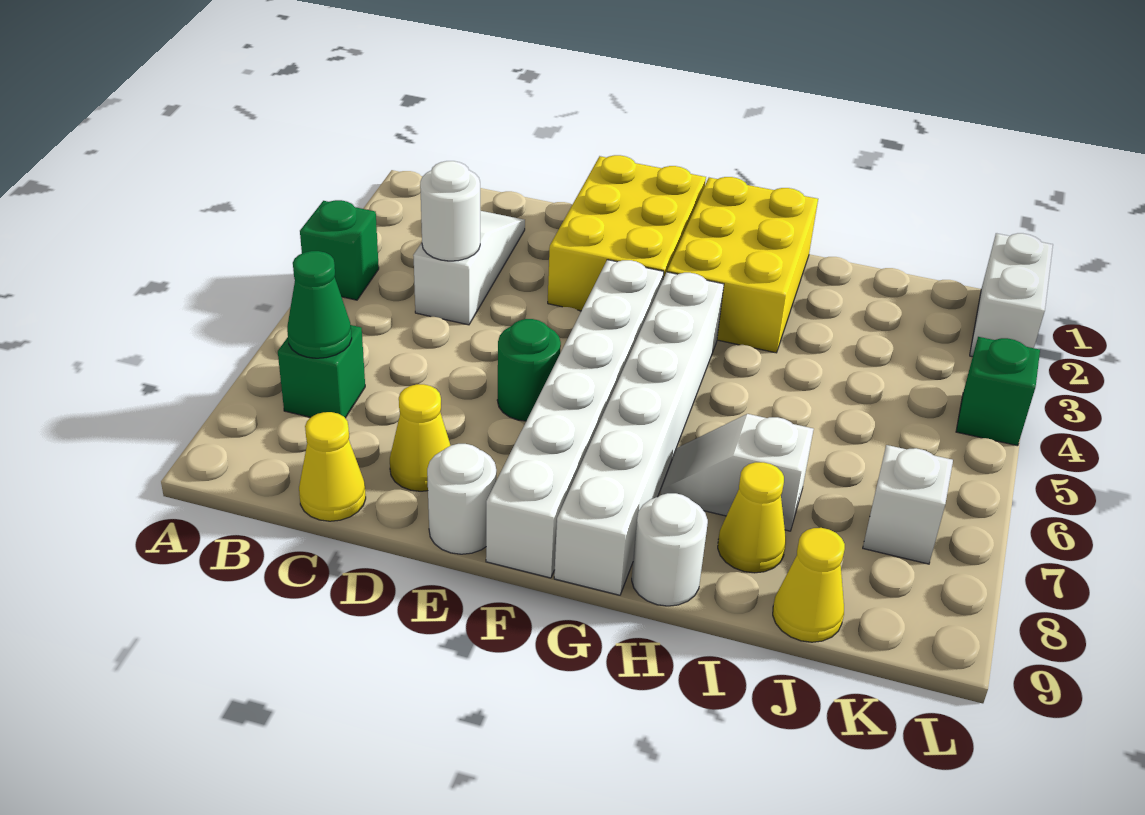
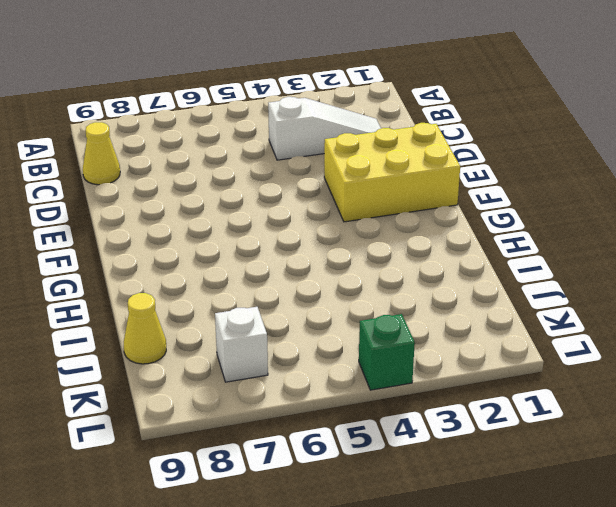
none -> green brick A4 level 1
none -> green brick B7 level 1
none -> yellow cone D8 level 1

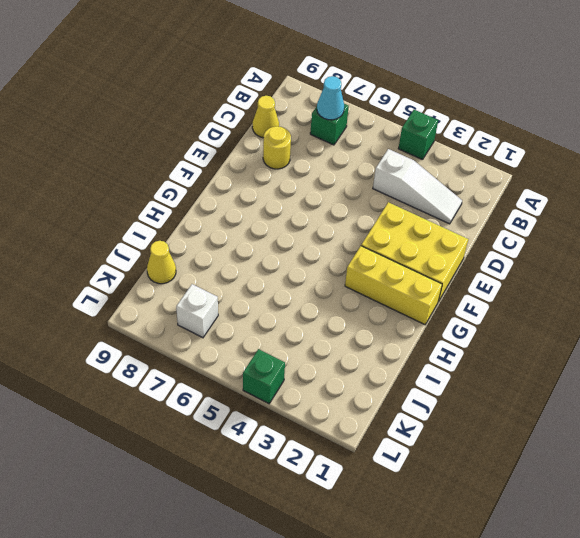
cyan cone B7 level 2 -> green cone B7 level 2
yellow round brick D8 level 1 -> yellow cone D8 level 1
yellow brick G1:G3 level 1 -> yellow brick G1:H3 level 1
none -> green round brick E6 level 1
none -> white round brick E9 level 1
none -> white brick F4:F9 level 1

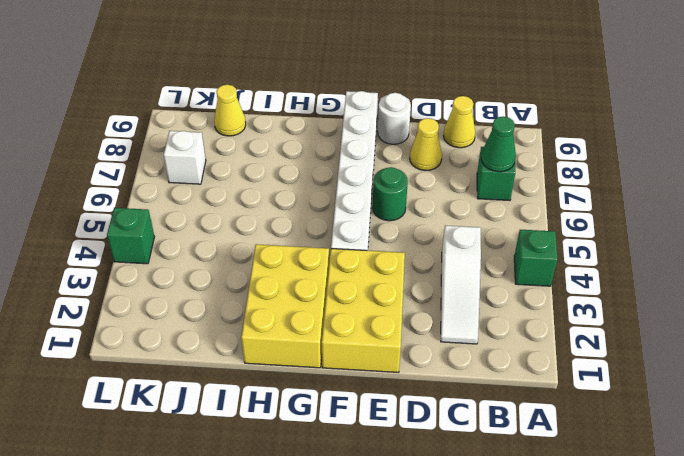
none -> white brick G4:G9 level 1
none -> white slope H7:I7 level 1 top I
none -> white round brick H9 level 1

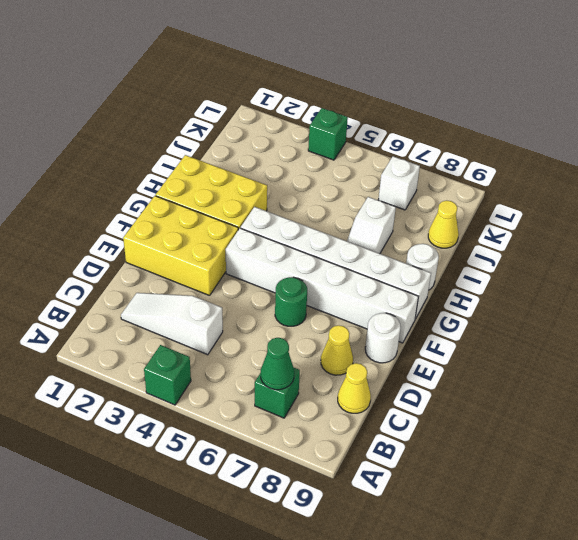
none -> yellow cone I8 level 1
none -> white brick L1:L2 level 1
none -> white round brick C4 level 2

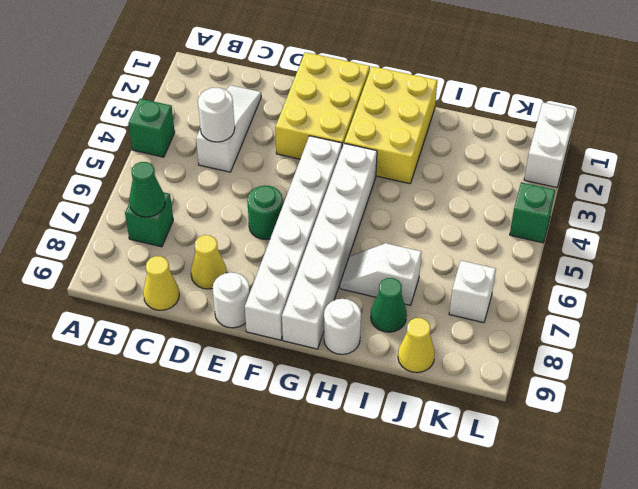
green cone I8 level 1 -> yellow cone I8 level 1

